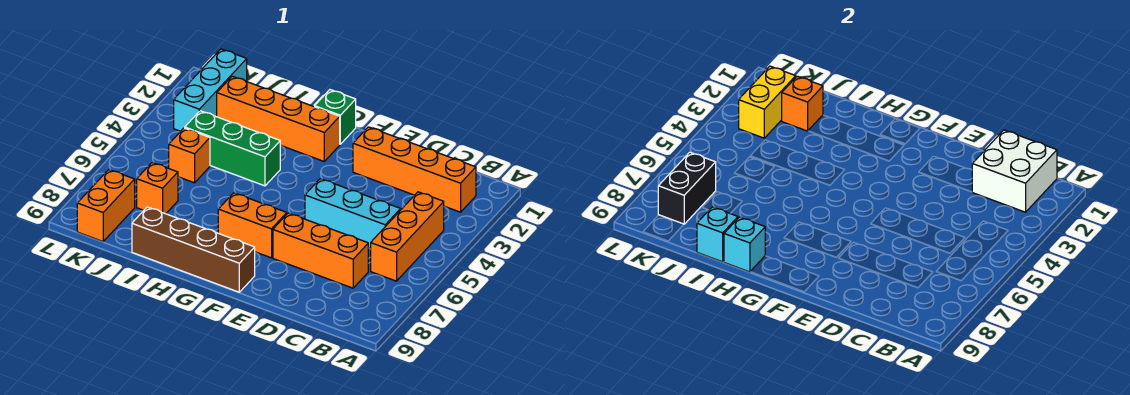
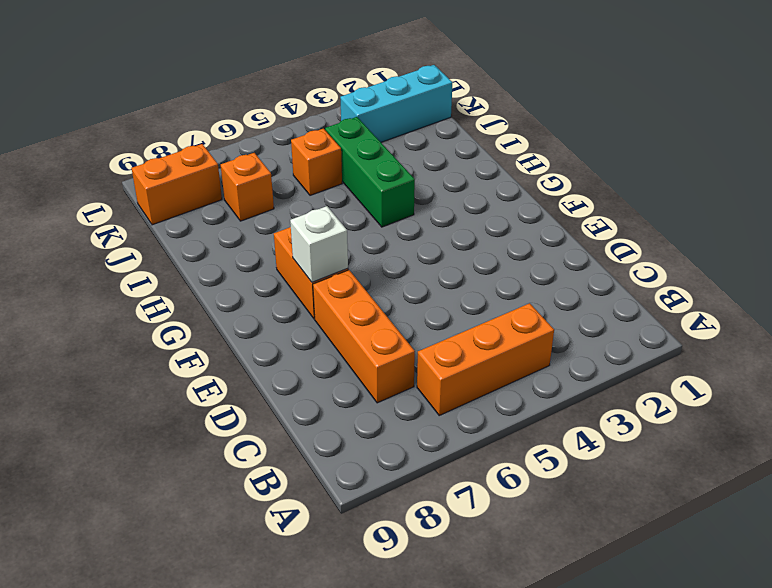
white brick F7 level 2 -> none
none -> orange brick B2:E2 level 1
none -> cyan brick C5:E5 level 1
none -> brown brick F9:I9 level 1

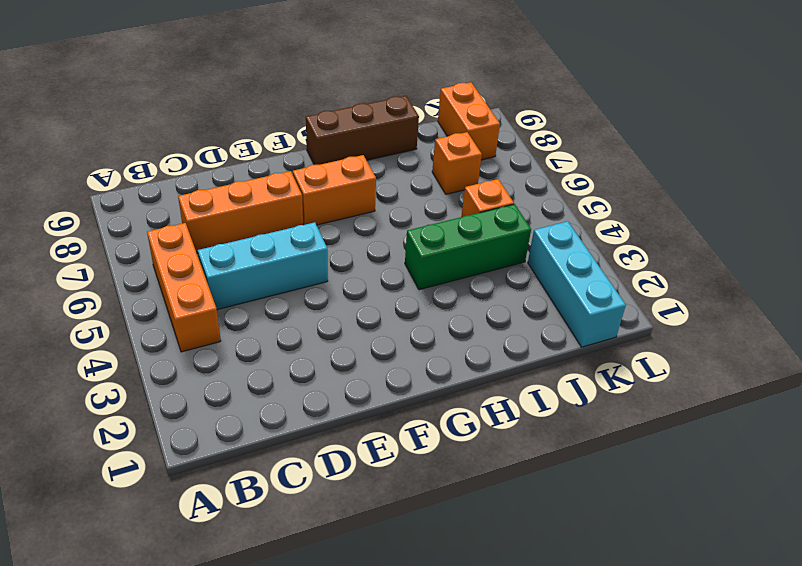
brown brick G9:I9 level 1 -> brown brick F9:I9 level 1
none -> orange brick B2:E2 level 1
none -> green brick G1 level 1
none -> orange brick G2:J2 level 1

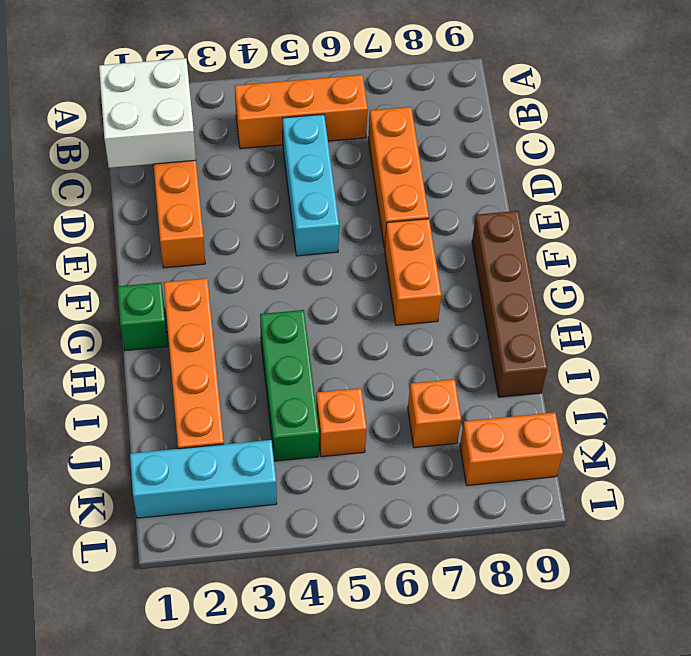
none -> cyan brick H9 level 2
none -> cyan brick I9 level 2
none -> orange brick J2 level 2

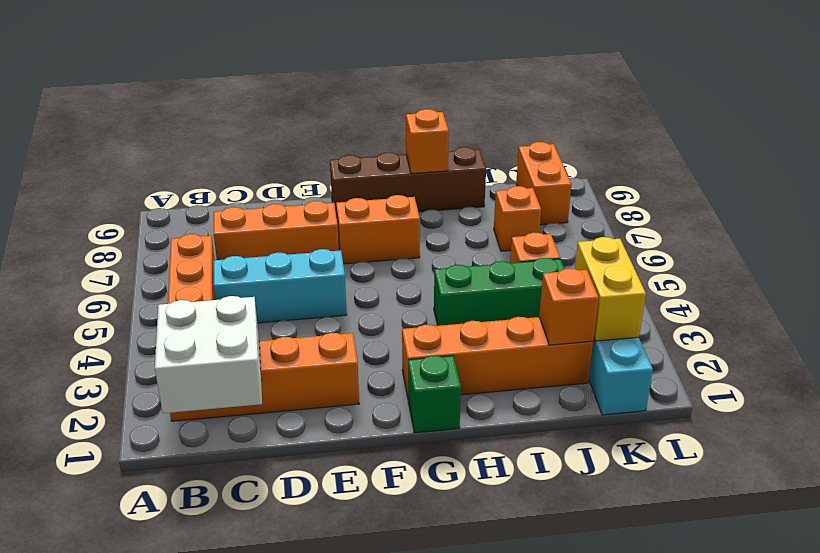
orange brick H9 level 2 -> cyan brick H9 level 2
none -> cyan brick I9 level 2
none -> black brick K7:K8 level 2

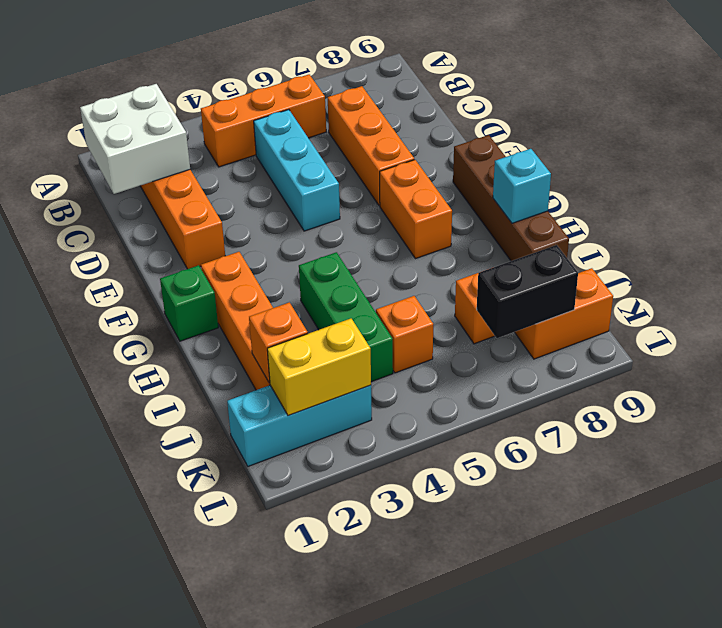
none -> cyan brick I9 level 2

